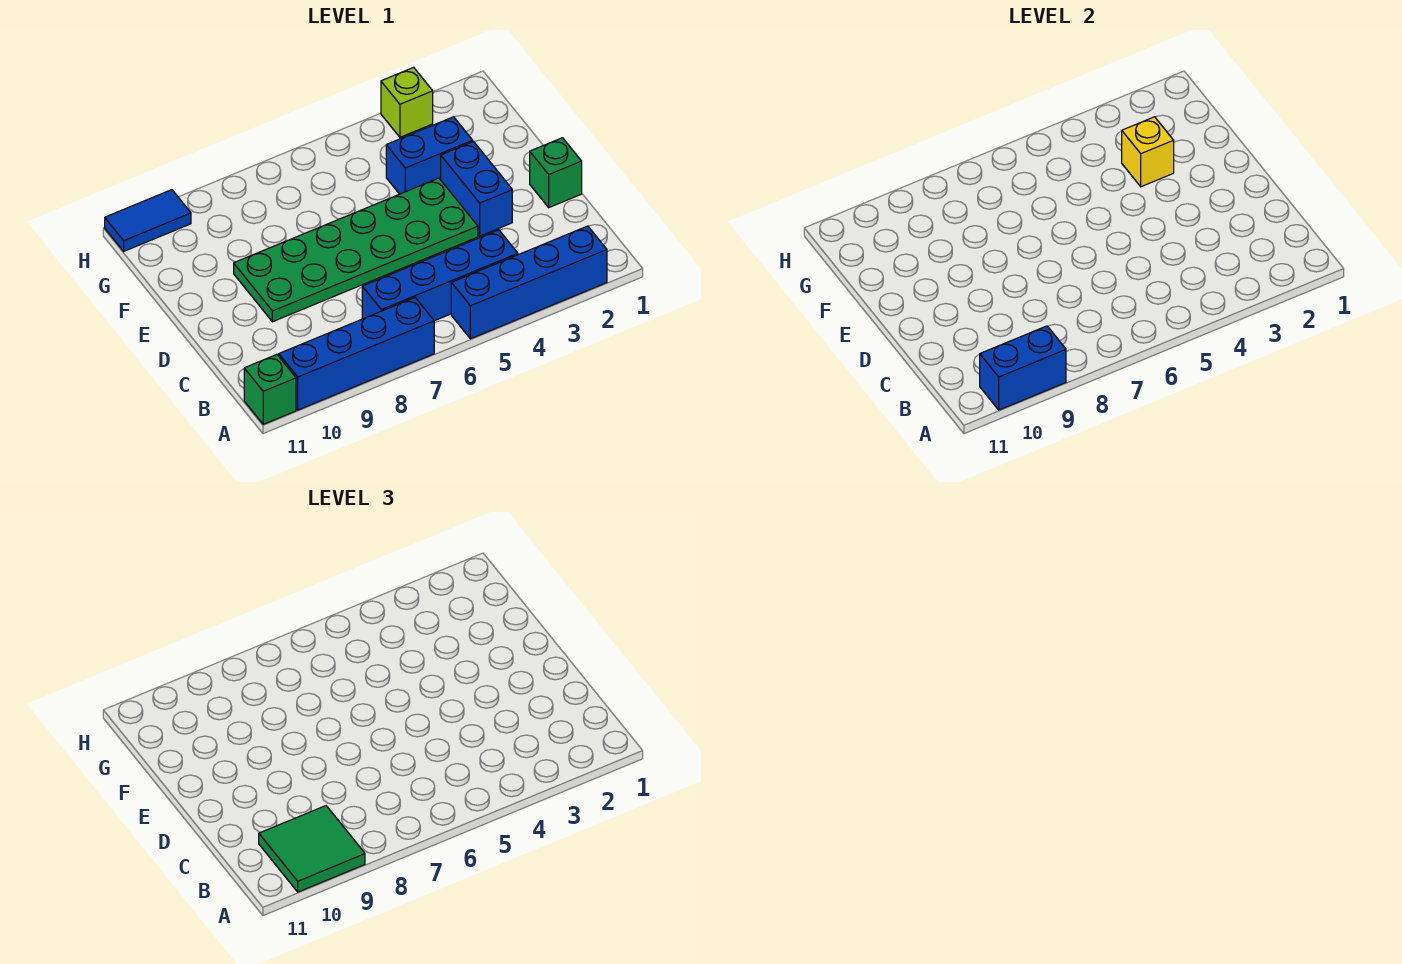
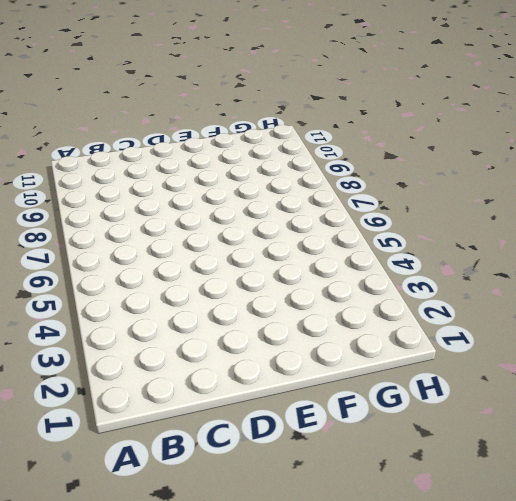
none -> blue brick A2:A5 level 1
none -> blue brick A7:A10 level 1
none -> green brick A11 level 1

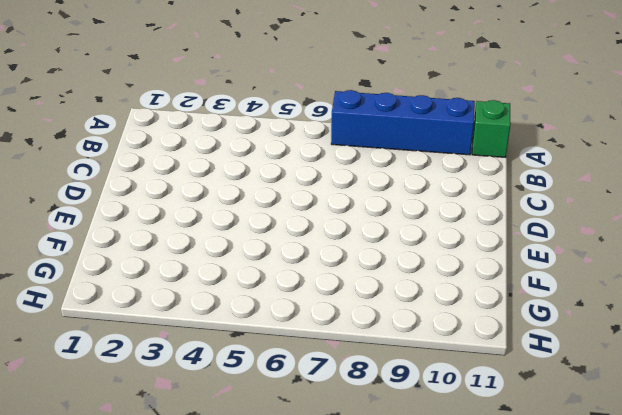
none -> blue brick A2:A5 level 1
none -> blue brick B4:B7 level 1
none -> green brick D1 level 1

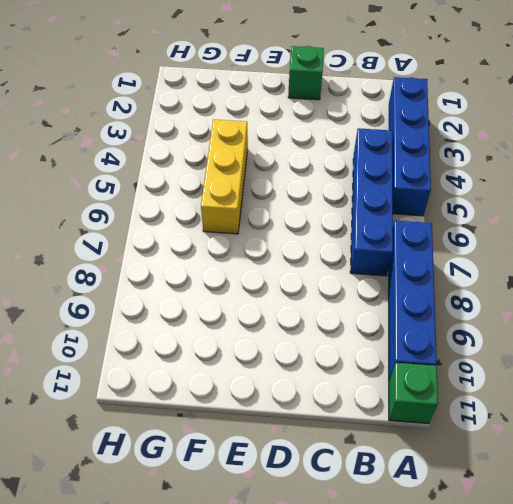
yellow brick F4:F6 level 1 -> blue brick F3:F4 level 1
none -> blue brick D3:E3 level 1
none -> green plate D4:E9 level 1
none -> lime brick H3 level 1

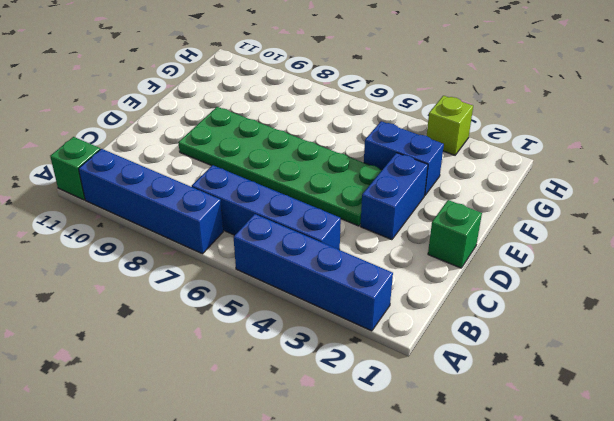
none -> blue tile H10:H11 level 1
none -> blue brick A9:A10 level 2
none -> yellow brick F3 level 2

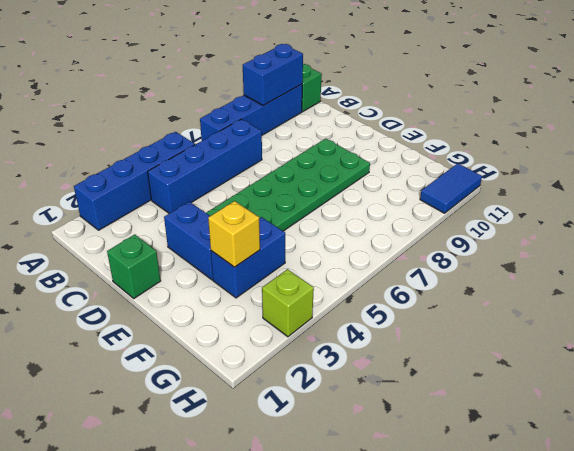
none -> green tile A9:B10 level 3

